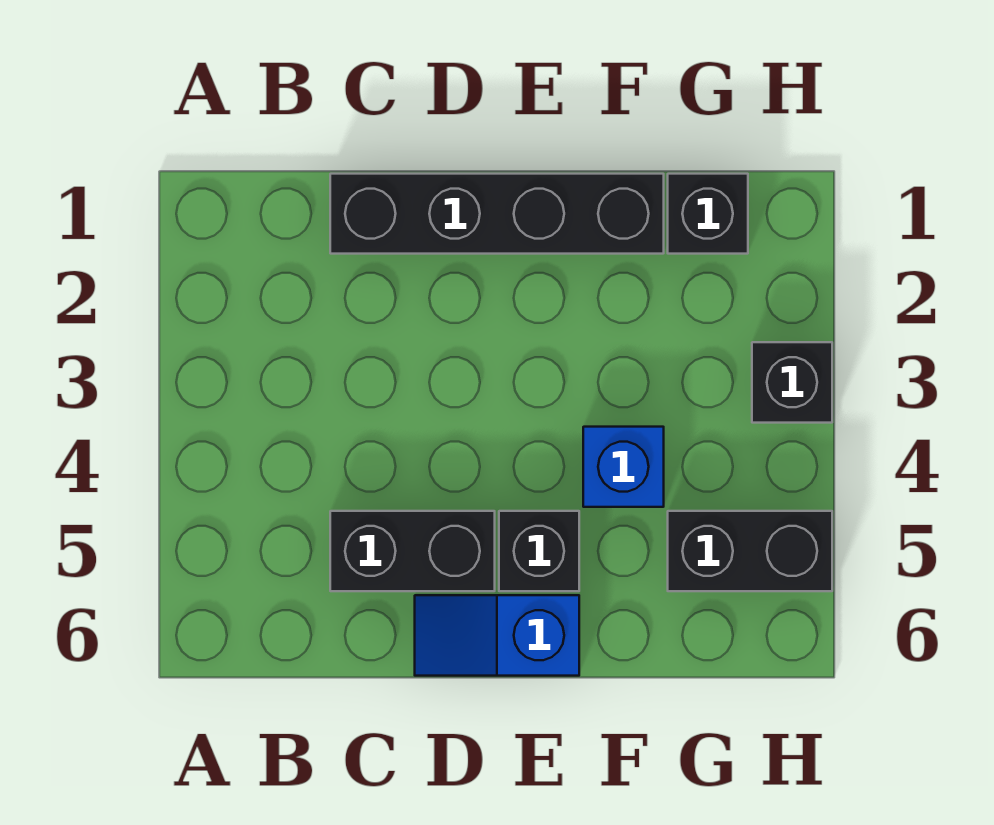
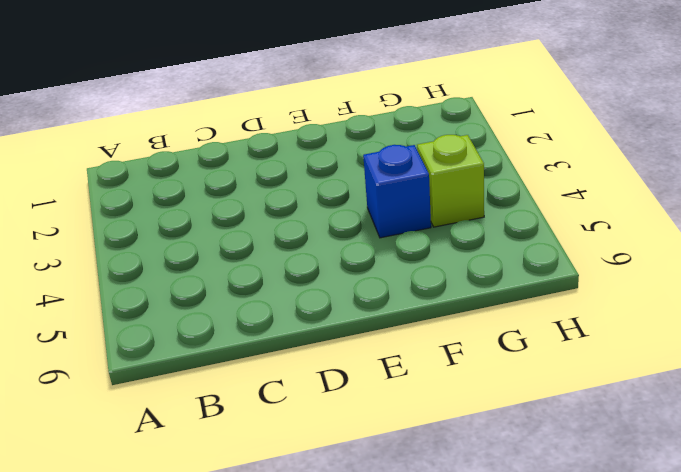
lime brick G4 level 1 -> none
none -> black brick C1:F1 level 1
none -> black brick C5:D5 level 1

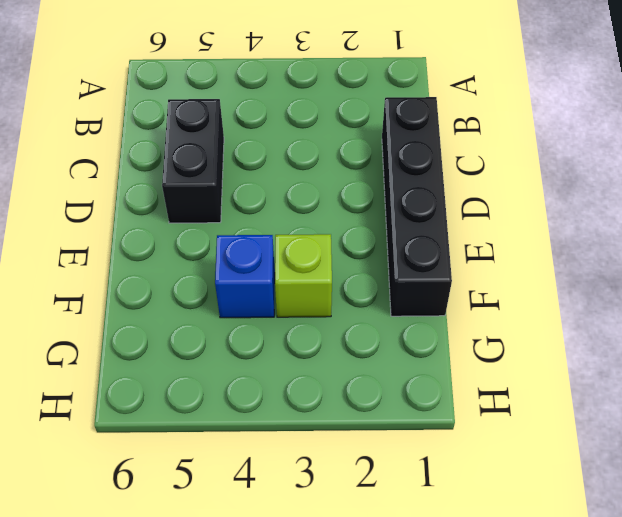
lime brick F3 level 1 -> none
none -> blue slope D6:E6 level 1 top E
none -> black brick E5 level 1

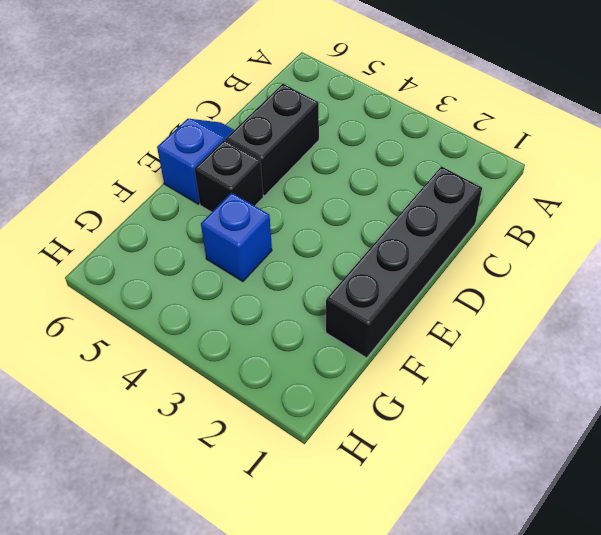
none -> black brick G1 level 1
none -> black brick G5:H5 level 1

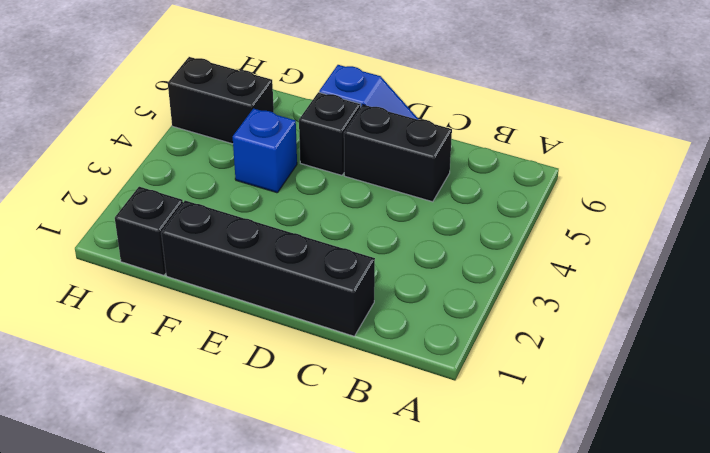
none -> black brick H3 level 1

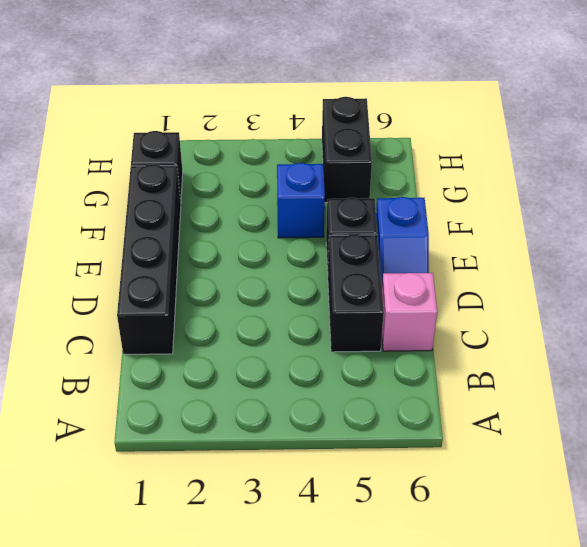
pink brick C6 level 1 -> none
none -> black brick H3 level 1

